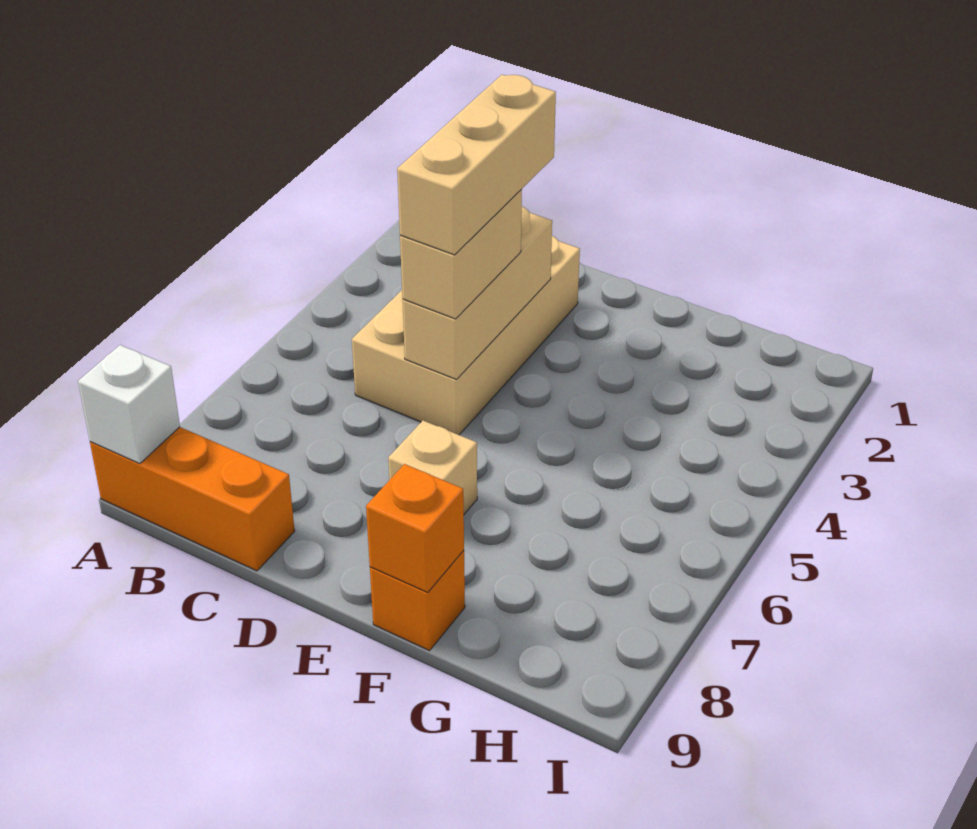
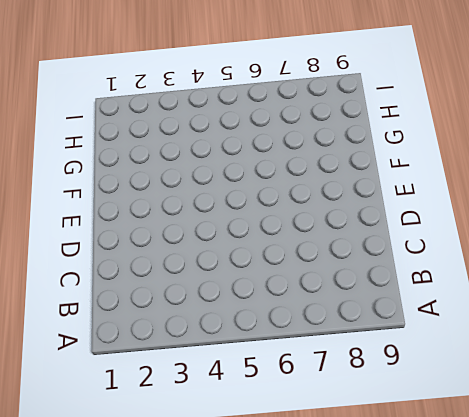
none -> orange brick A9:C9 level 1
none -> tan brick C2:D5 level 1

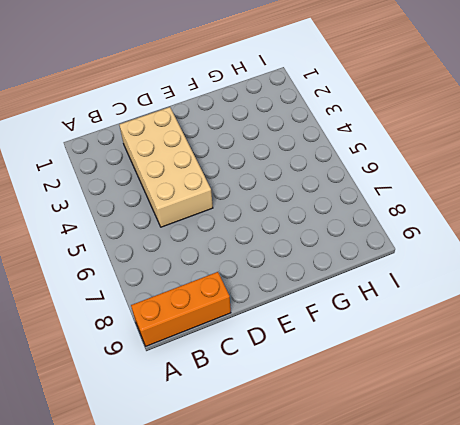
none -> tan brick E7 level 1
none -> orange brick F9 level 1

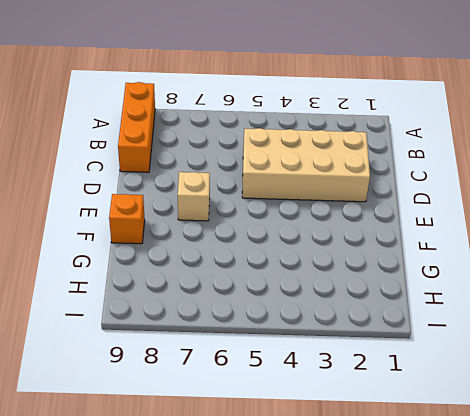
none -> white brick A9 level 2
none -> tan brick D3:D5 level 2

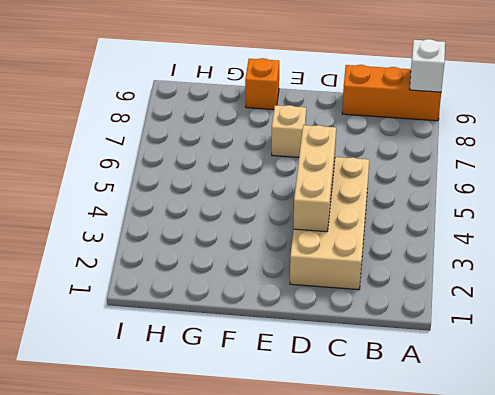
none -> orange brick F9 level 2
none -> tan brick D4:D5 level 3

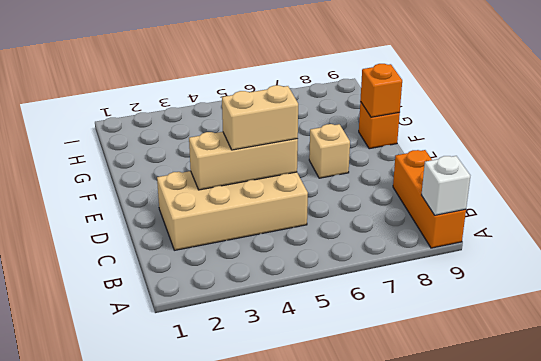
none -> tan brick D3:D5 level 4

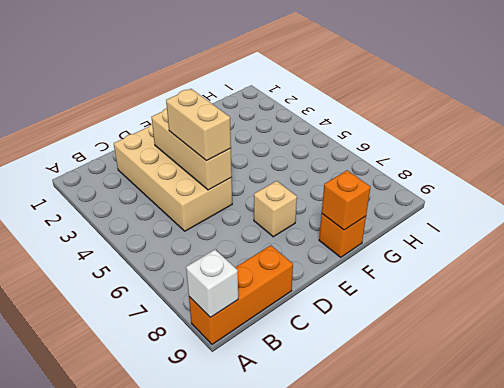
none -> tan brick D3:D5 level 4

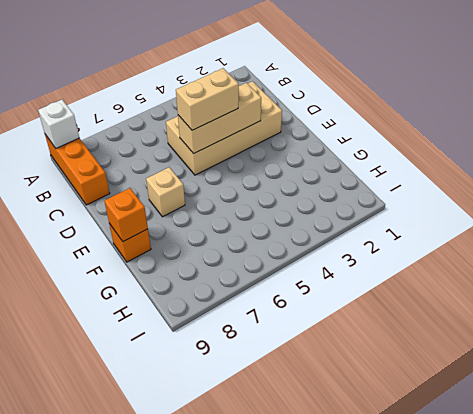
none -> tan brick D3:D5 level 4

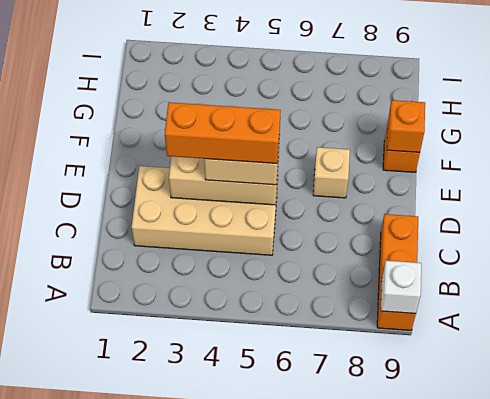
orange brick D3:D5 level 4 -> tan brick D3:D5 level 4

